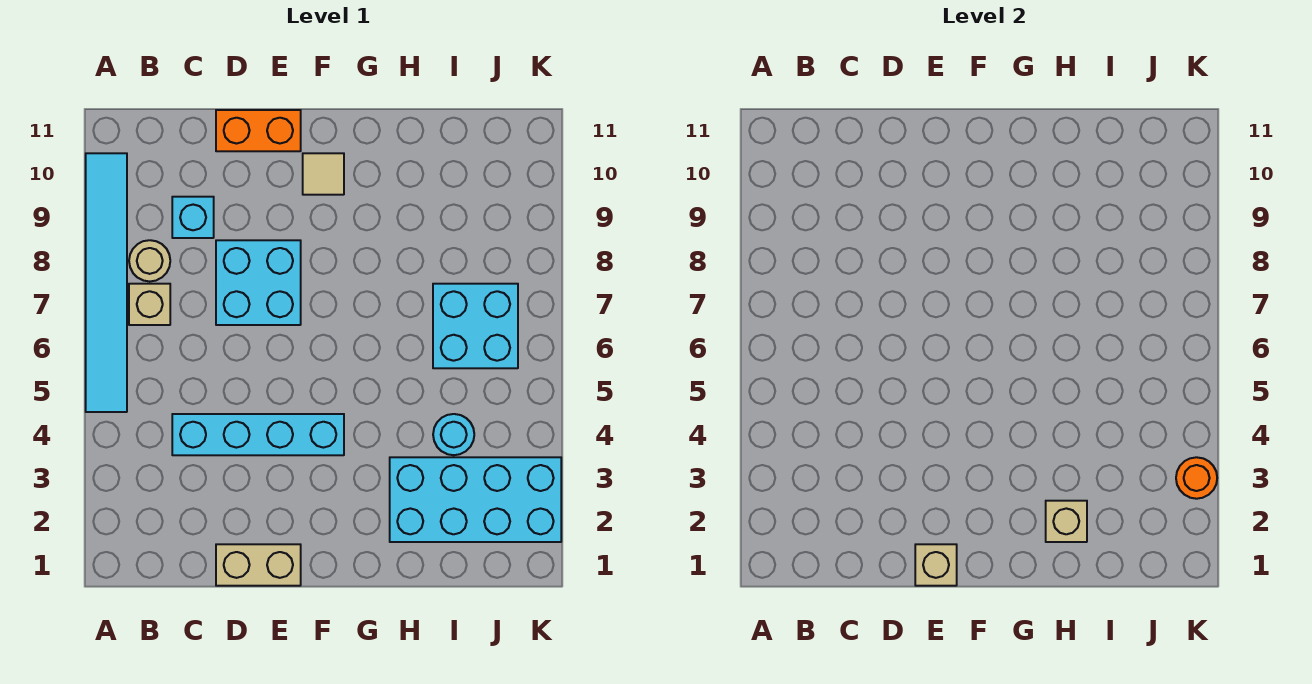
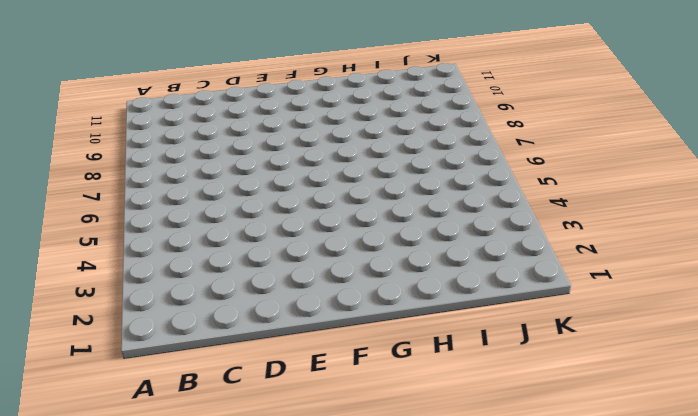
none -> cyan tile A5:A10 level 1
none -> tan brick B7 level 1
none -> tan round brick B8 level 1

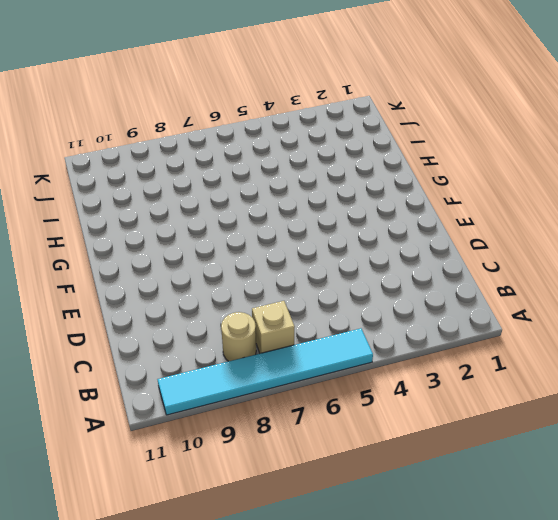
none -> cyan brick C4:F4 level 1
none -> cyan brick C9 level 1
none -> tan brick D1:E1 level 1

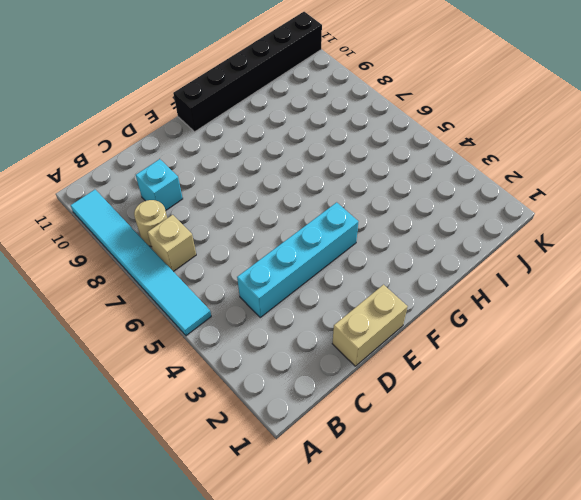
black brick F11:K11 level 1 -> none
none -> cyan brick D7:E8 level 1
none -> orange brick D11:E11 level 1
none -> tan tile F10 level 1

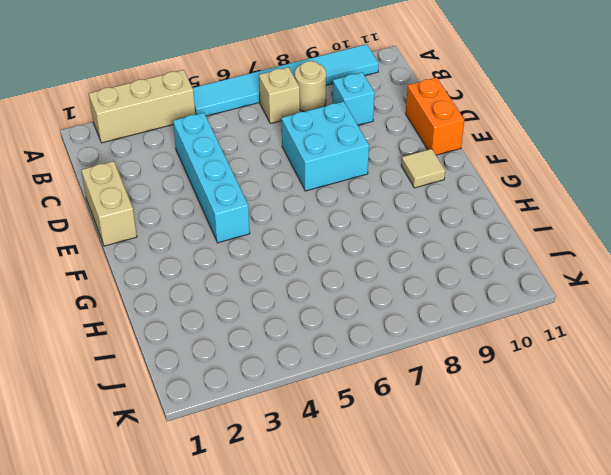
tan brick A2:A4 level 1 -> none
none -> cyan brick H2:K3 level 1
none -> cyan round brick I4 level 1
none -> cyan brick I6:J7 level 1

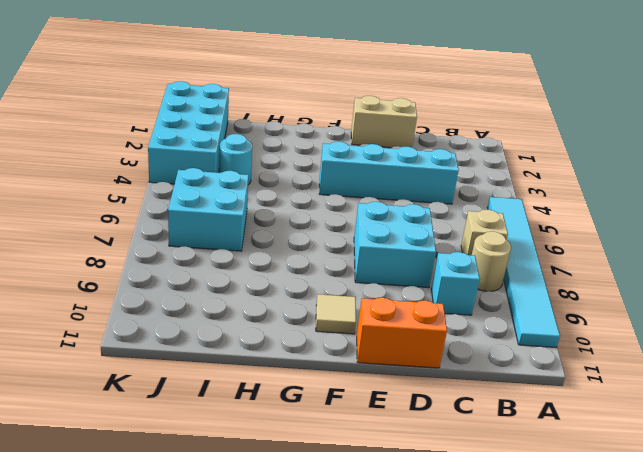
cyan brick J1:K4 level 1 -> cyan brick H2:K3 level 1
none -> tan brick E1 level 2
none -> tan brick H2 level 2
none -> orange round brick K3 level 2

